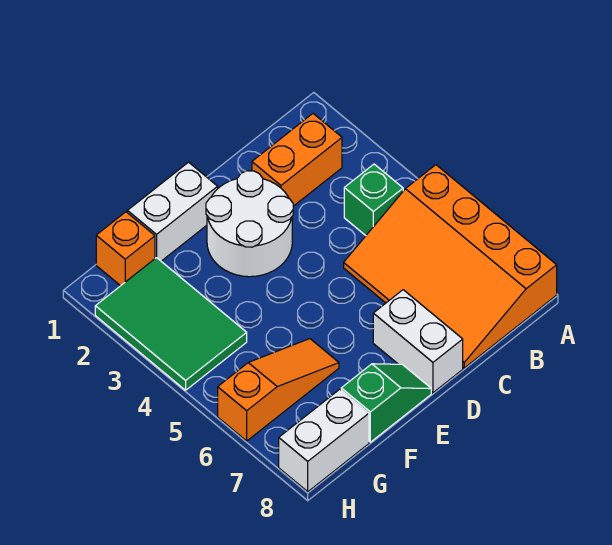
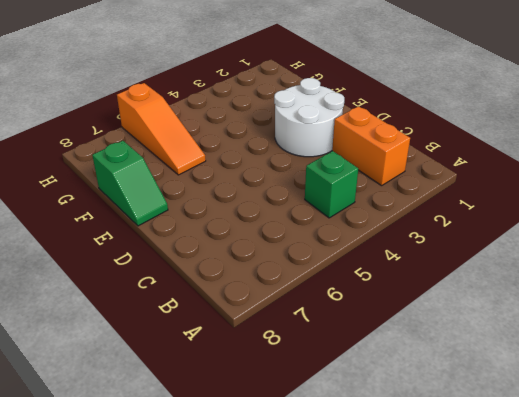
none -> orange slope A5:C8 level 1 top A
none -> white brick D7:D8 level 1

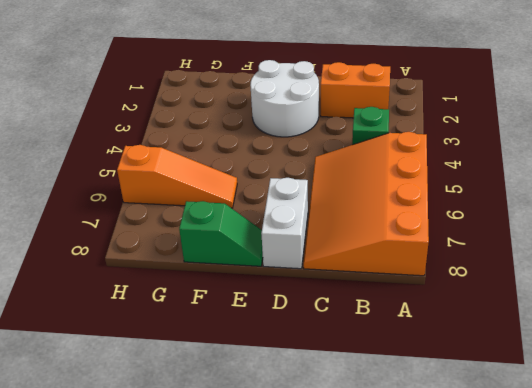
none -> white brick E1:F1 level 1
none -> orange brick G1 level 1

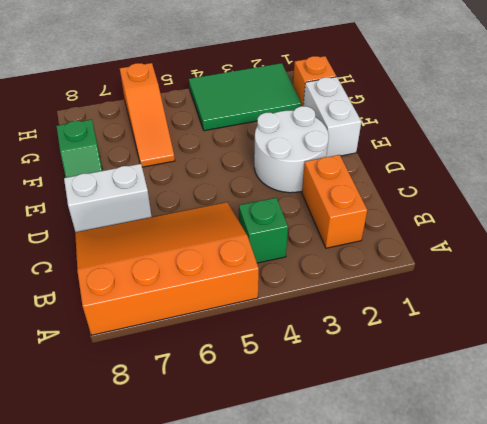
none -> white brick G8:H8 level 1

